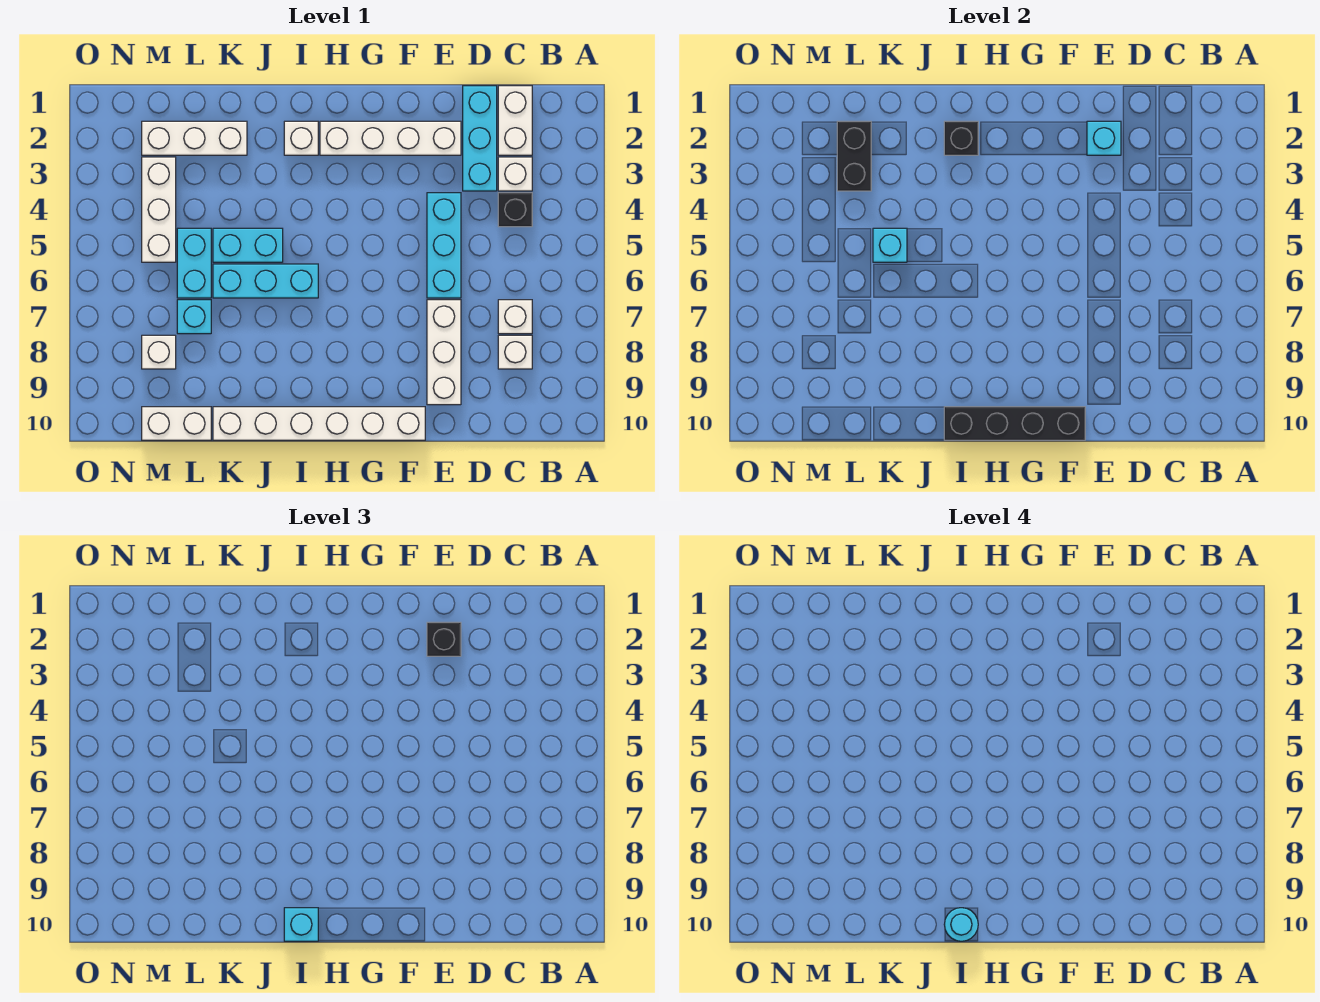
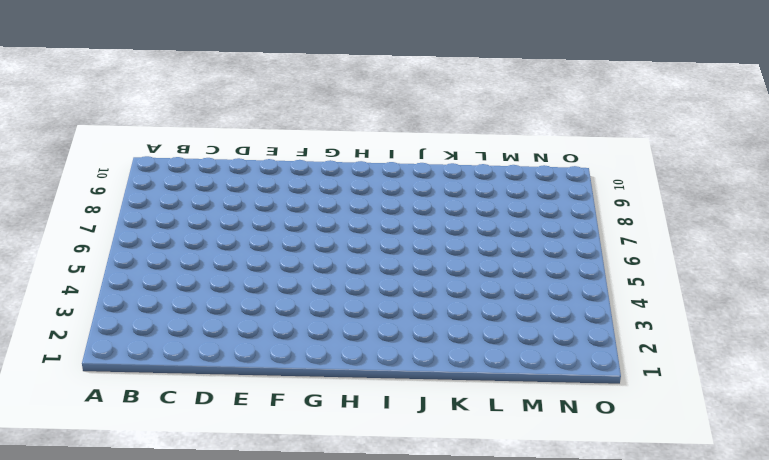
none -> white brick C1:C2 level 1
none -> white brick C3 level 1
none -> black brick C4 level 1

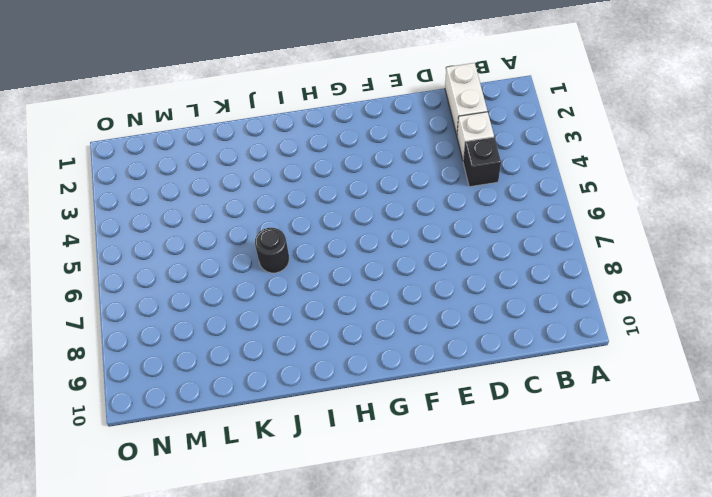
black round brick J6 level 1 -> cyan brick I6:K6 level 1
none -> white brick C7 level 1
none -> white brick C8 level 1
none -> cyan brick D1:D3 level 1

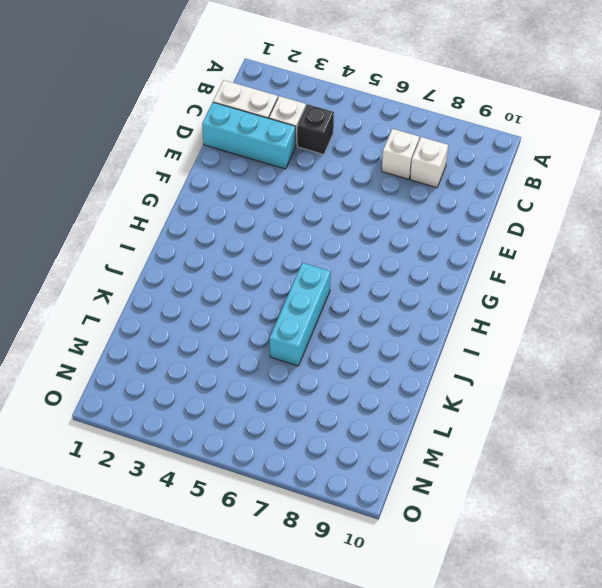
none -> white brick E2:H2 level 1
none -> cyan brick E4:E6 level 1
none -> white brick E7:E9 level 1

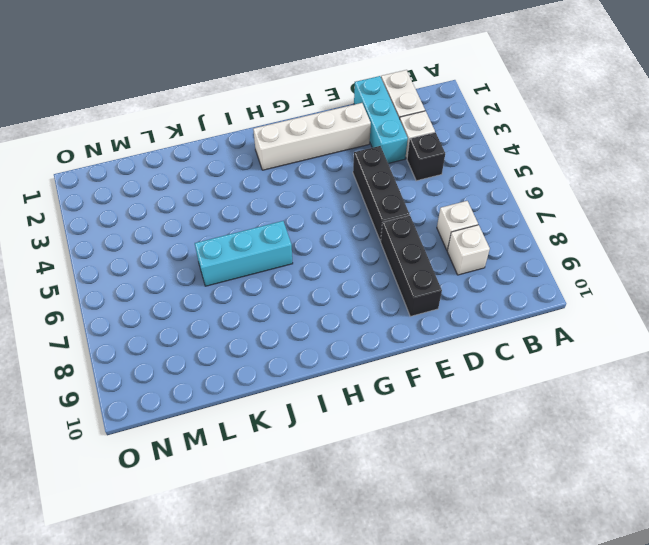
black brick E4:E6 level 1 -> cyan brick E4:E6 level 1
black brick E7:E9 level 1 -> white brick E7:E9 level 1
none -> white brick F10:K10 level 1
none -> white brick I2 level 1
none -> cyan brick J5:K5 level 1

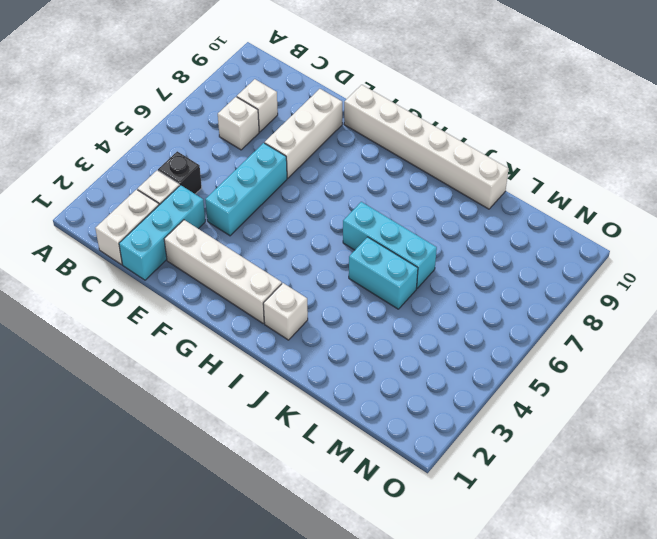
none -> white brick K2:M2 level 1
none -> cyan brick L5:L6 level 1
none -> cyan brick L7 level 1

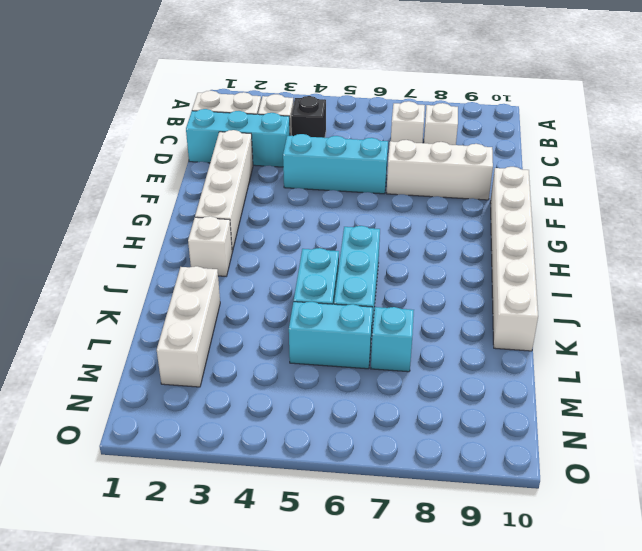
none -> white brick L10:M10 level 1
none -> white brick M3:M5 level 1
none -> white brick M8 level 1

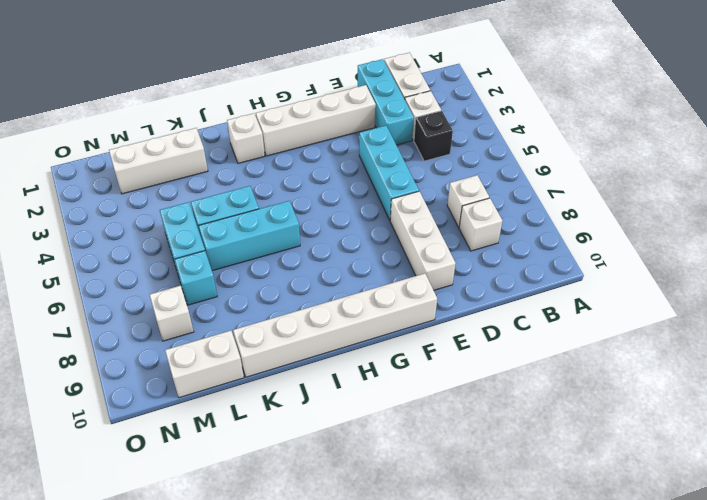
none -> white brick M3:M5 level 1
none -> cyan brick E2 level 2
none -> black brick F10:I10 level 2

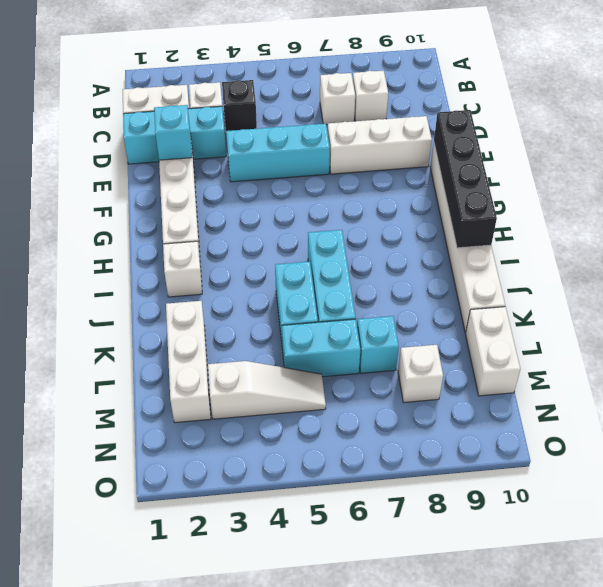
white slope M3:M5 level 1 top 3 -> white brick M3:M5 level 1
none -> black brick I2 level 2
none -> cyan brick K5 level 2
none -> black brick L2:L3 level 2

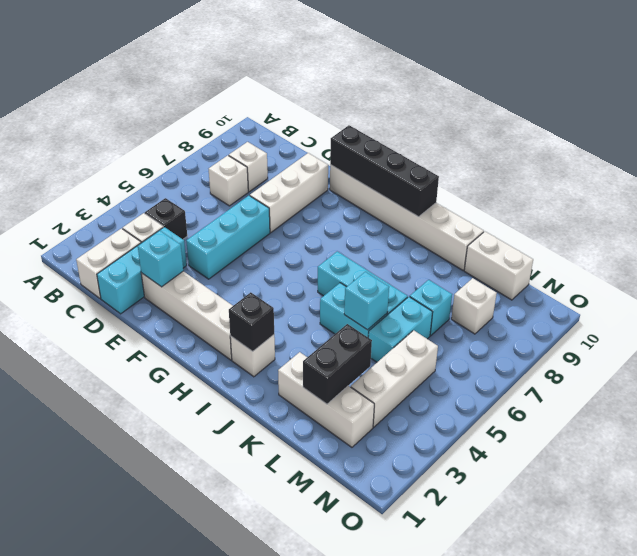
none -> black brick E2 level 3
none -> cyan brick I10 level 3
none -> cyan round brick I10 level 4

